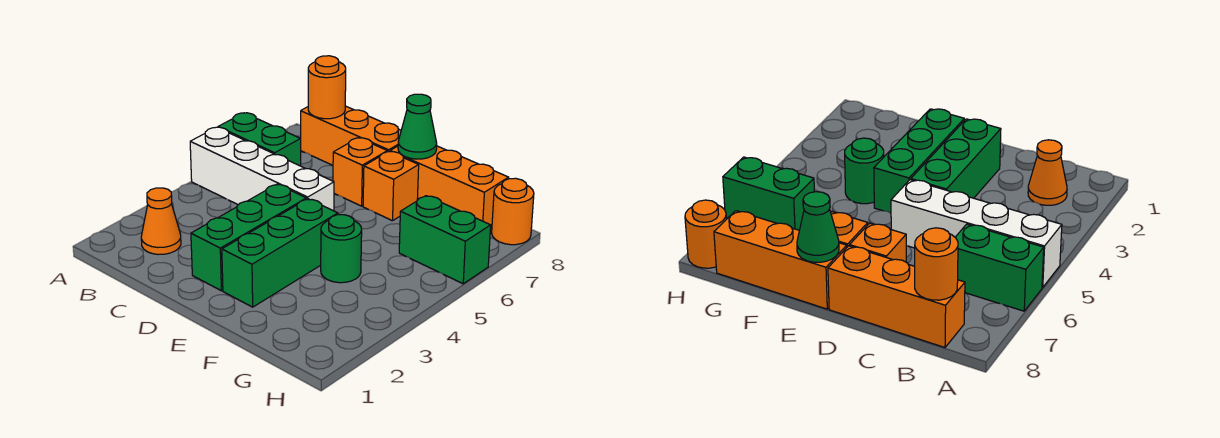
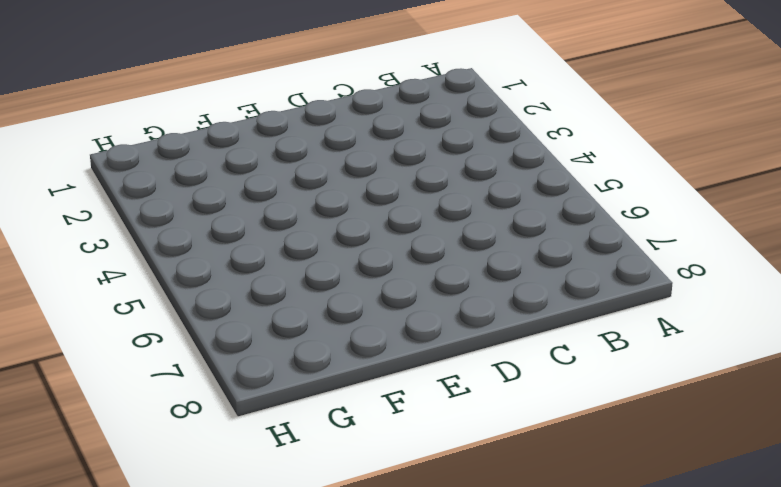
none -> white brick A5:D5 level 1
none -> green brick A6:B6 level 1
none -> orange cone B2 level 1

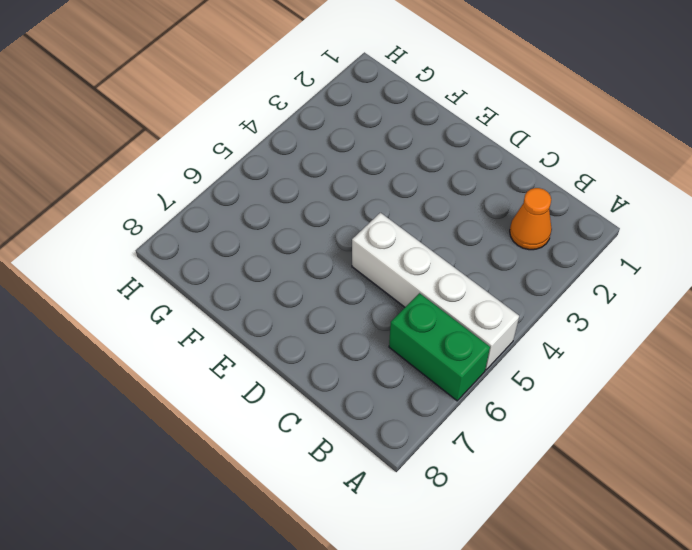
none -> orange brick B8:D8 level 1
none -> green brick D2:D4 level 1
none -> orange brick D7 level 1

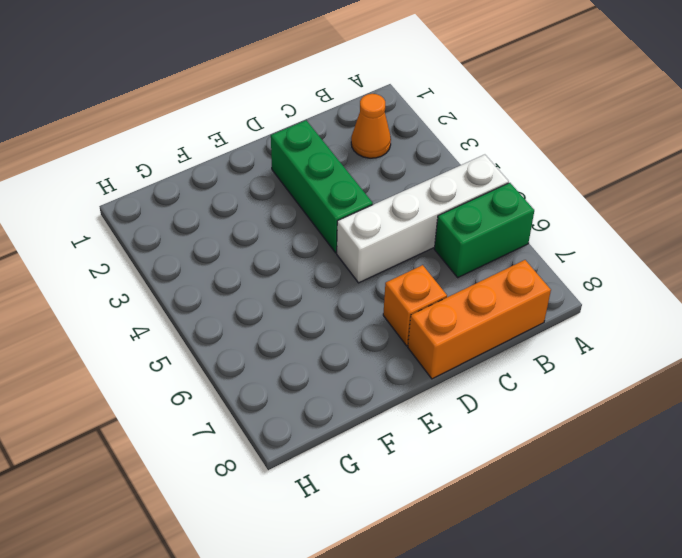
none -> green brick E2:E4 level 1
none -> orange brick E7 level 1
none -> orange brick E8:G8 level 1

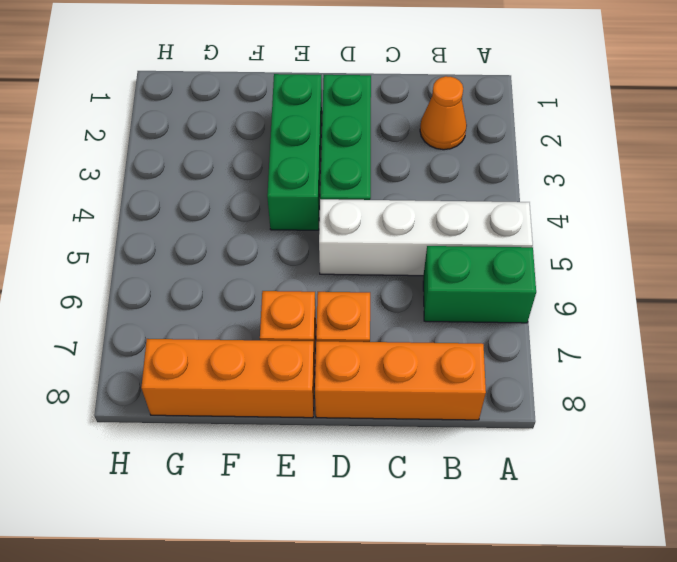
none -> green round brick F4 level 1
none -> green brick G6:H6 level 1
none -> orange round brick H8 level 1

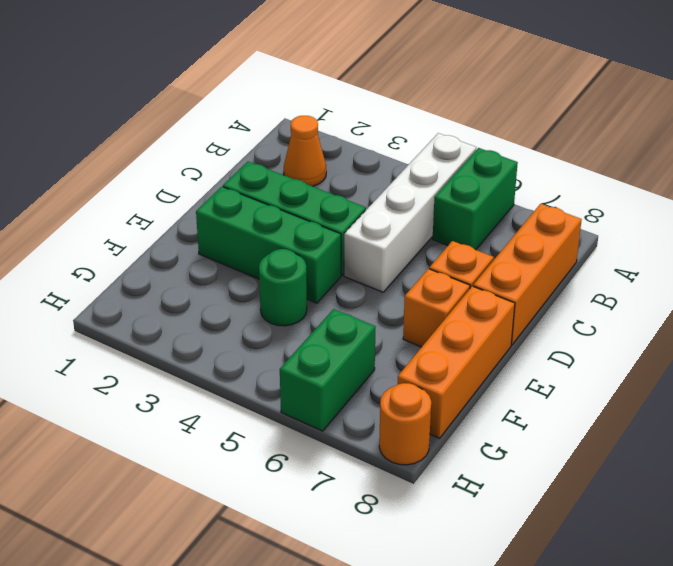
none -> orange round brick B8 level 2
none -> green cone E8 level 2

